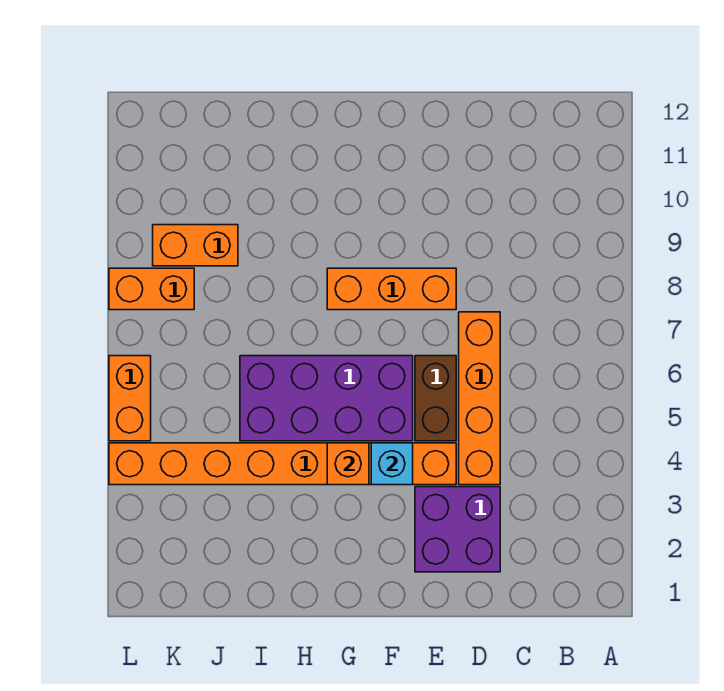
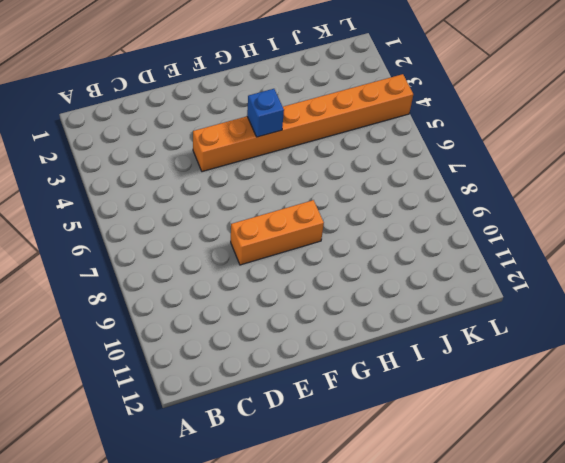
blue brick G4 level 2 -> orange brick G4 level 2
none -> purple brick D2:E3 level 1
none -> orange brick D4:D7 level 1

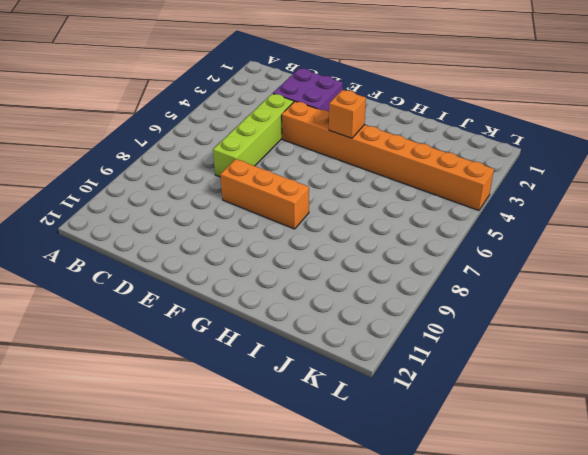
lime brick D4:D7 level 1 -> orange brick D4:D7 level 1
none -> brown brick E5:E6 level 1
none -> purple brick F5:I6 level 1

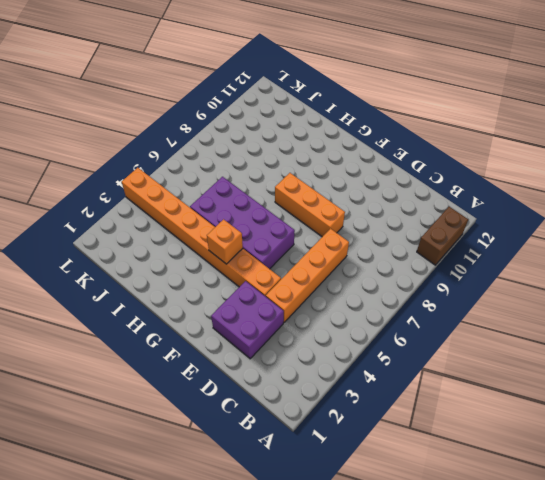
brown brick A10:A11 level 1 -> brown brick E5:E6 level 1
none -> orange brick J9:K9 level 1
none -> orange brick K8:L8 level 1

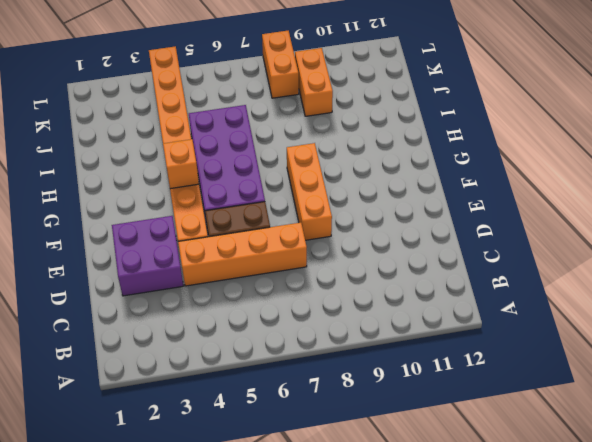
none -> orange brick L5:L6 level 1
none -> cyan brick F4 level 2

